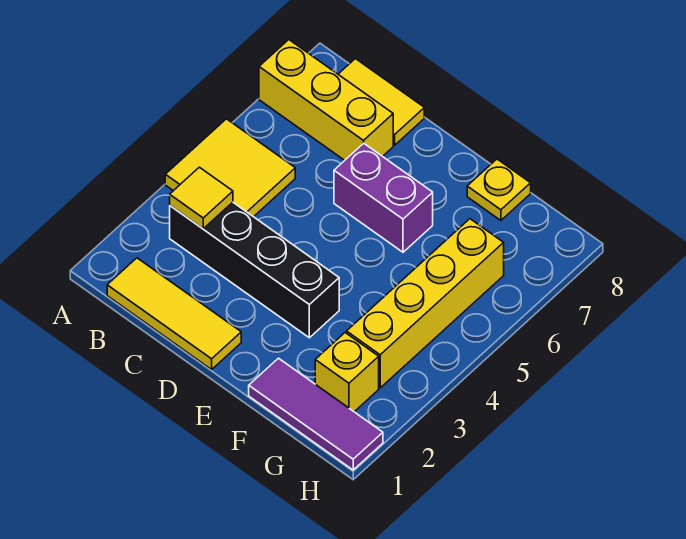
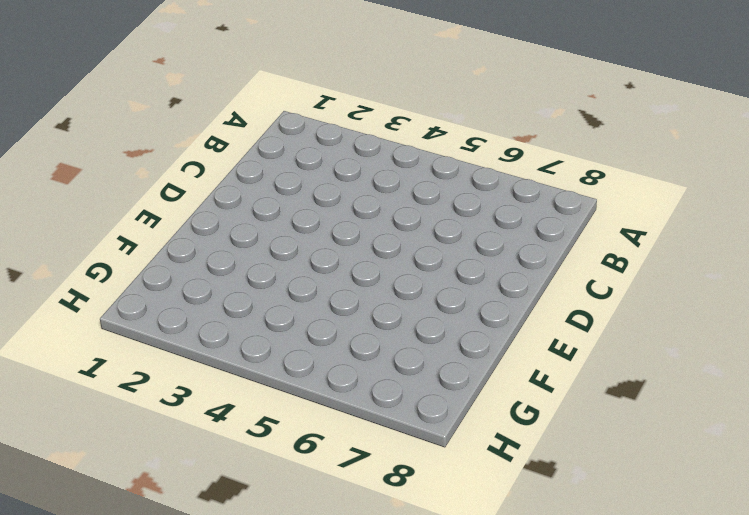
none -> yellow tile A4:B5 level 1
none -> yellow brick A7:C7 level 1

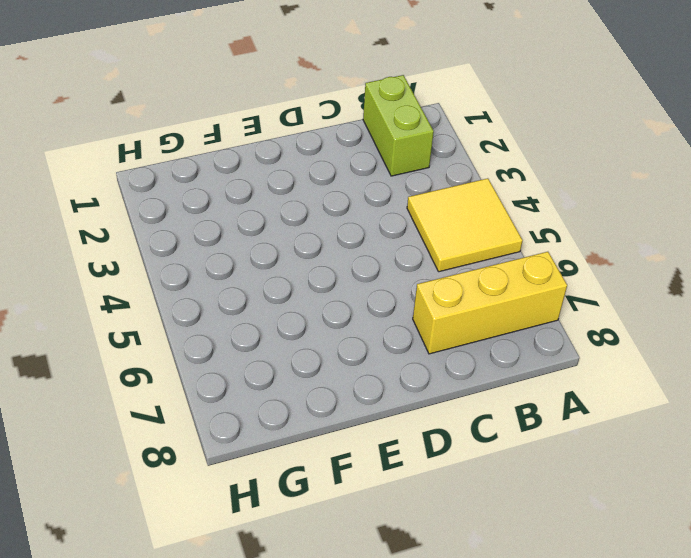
lime brick B1:B2 level 1 -> yellow tile B1:D1 level 1
none -> black brick B3:E3 level 1
none -> yellow tile B8:C8 level 1

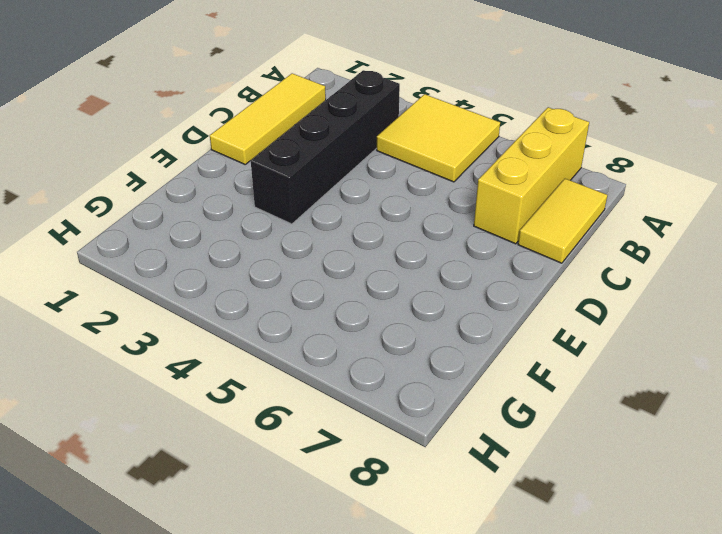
none -> purple brick D6:E6 level 1
none -> purple tile F1:H1 level 1

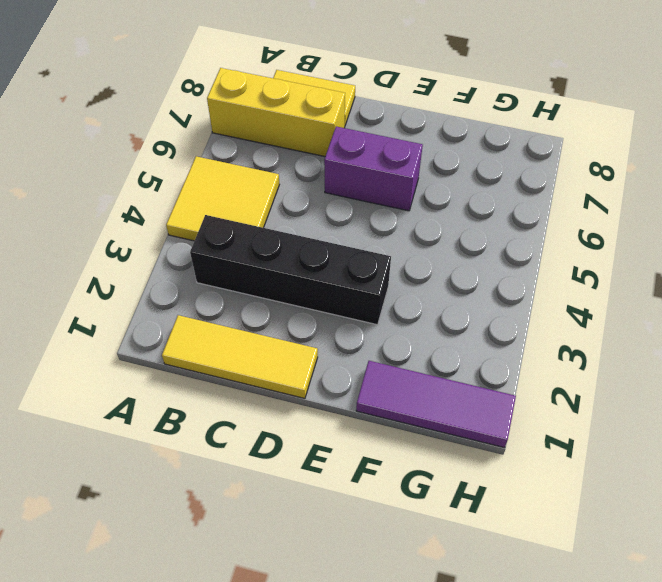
none -> yellow plate F8 level 1
none -> yellow brick G2 level 1

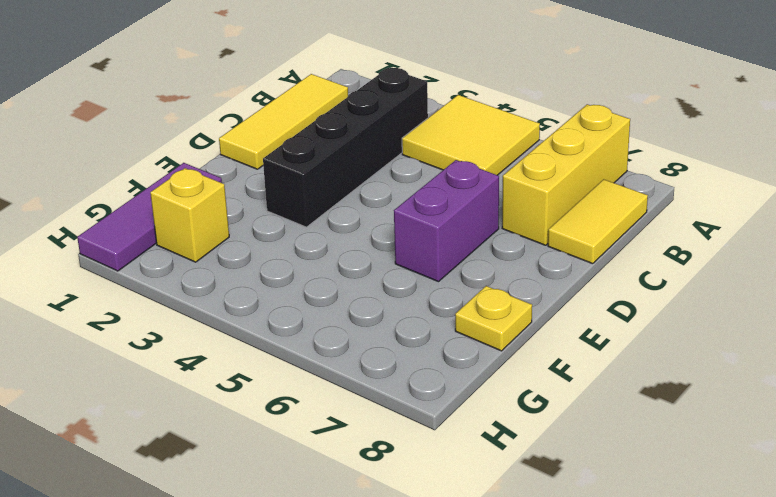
none -> yellow brick G3:G6 level 1
none -> yellow tile B3 level 2

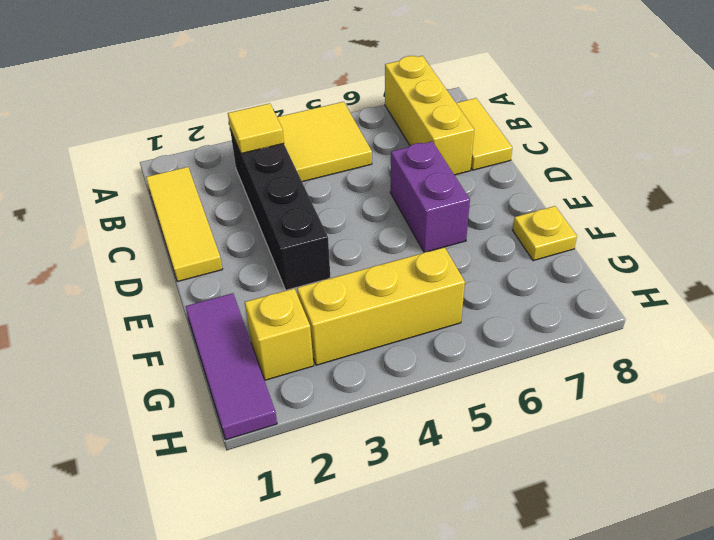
yellow brick G3:G5 level 1 -> yellow brick G3:G6 level 1

